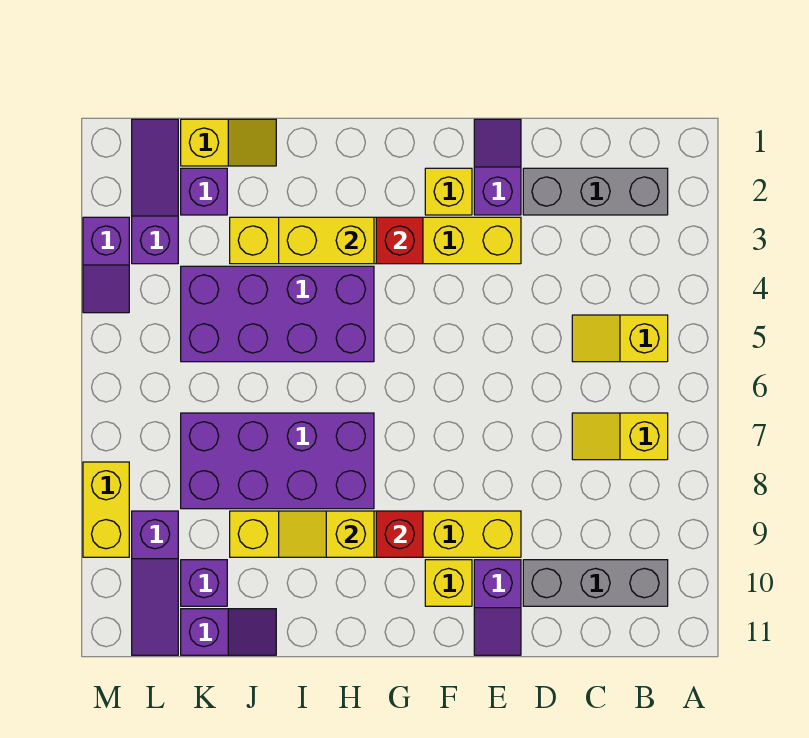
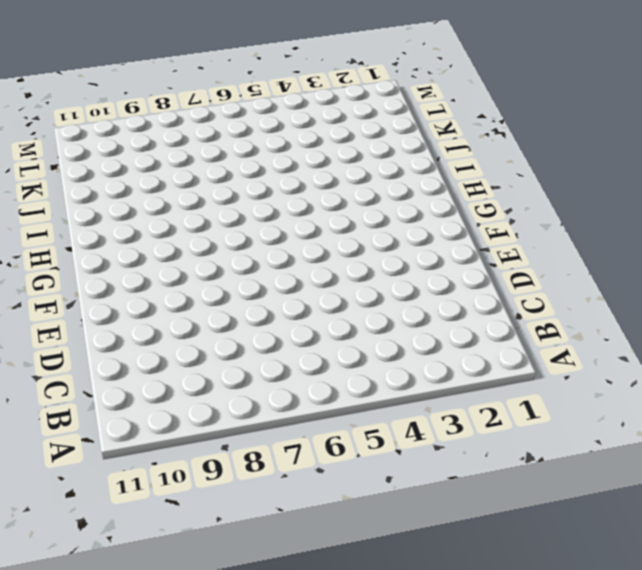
none -> grey brick B2:D2 level 1
none -> yellow slope B5:C5 level 1 top B
none -> yellow slope B7:C7 level 1 top B

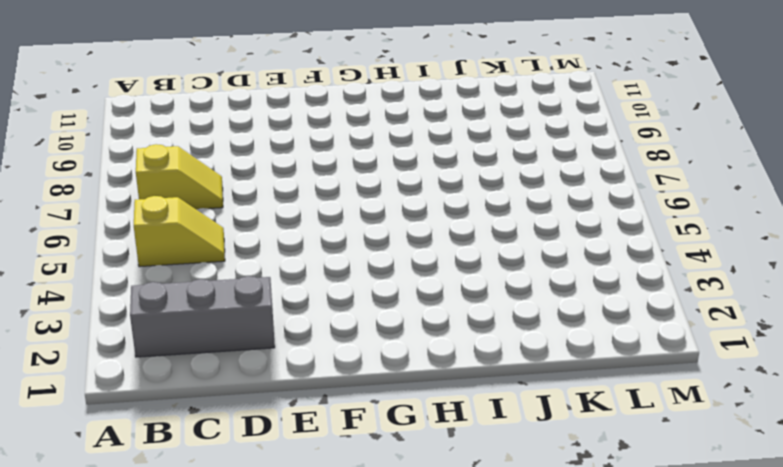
none -> grey brick B10:D10 level 1
none -> purple slope E1:E2 level 1 top 2
none -> yellow brick E3:J3 level 1

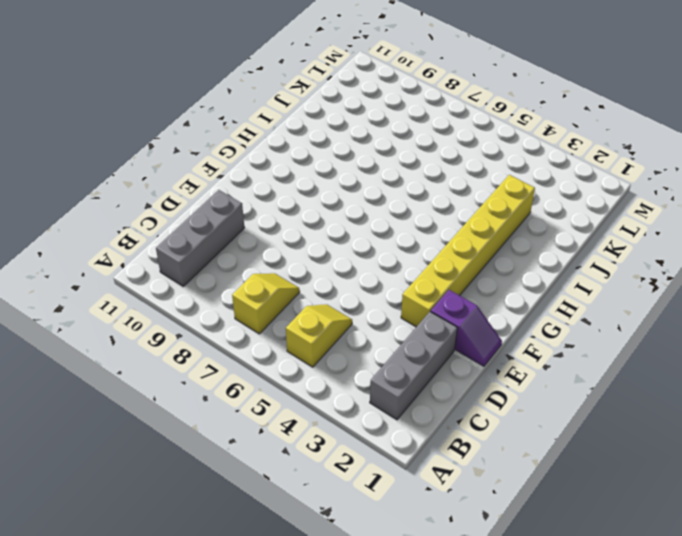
none -> yellow brick E9:J9 level 1
none -> purple slope E10:E11 level 1 top 10
none -> yellow brick F2 level 1

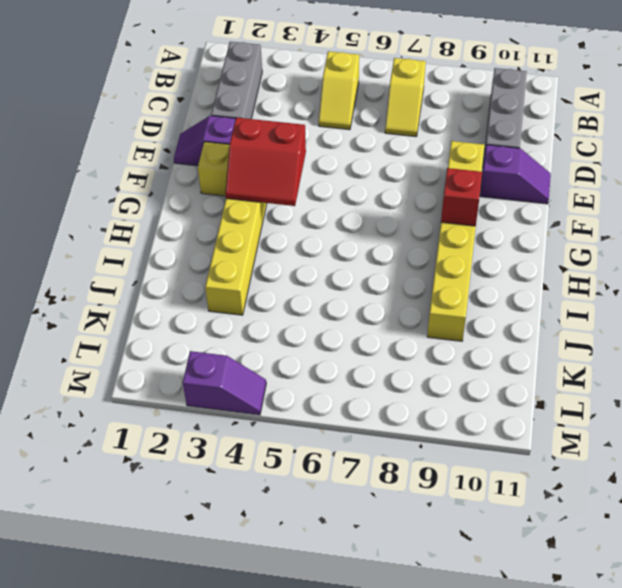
red slope F3:G4 level 2 top F -> red brick G3 level 2
none -> yellow brick F10 level 1
none -> purple brick H4:K5 level 1
none -> purple brick H7:K8 level 1

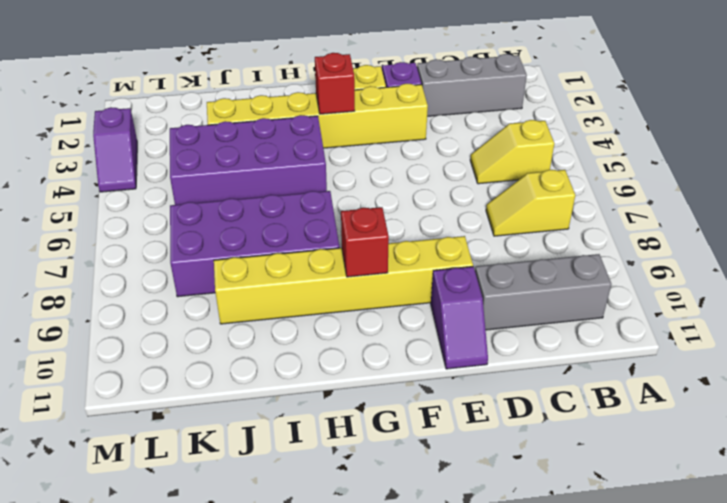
none -> yellow brick F10 level 1
none -> yellow slope J1:K1 level 1 top K
none -> purple slope J11:K11 level 1 top K

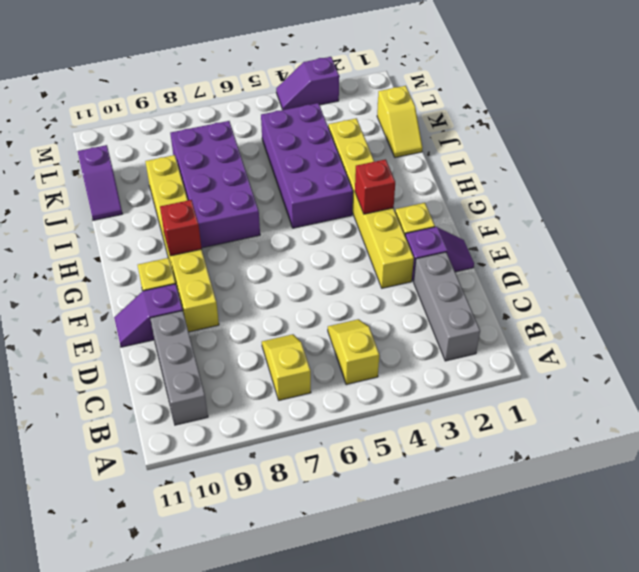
none -> purple brick K2 level 1
none -> purple brick K10 level 1
none -> purple slope L1:L3 level 1 top 3

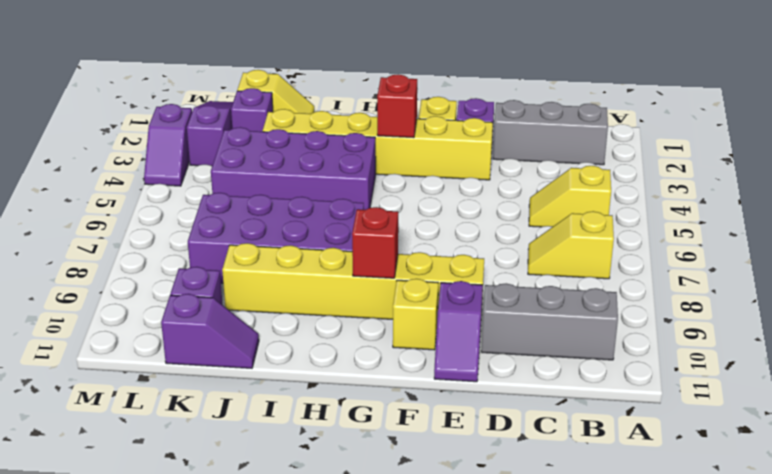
none -> purple slope L9:L11 level 1 top 9
none -> yellow brick M8:M9 level 1
none -> yellow brick H3:I3 level 2

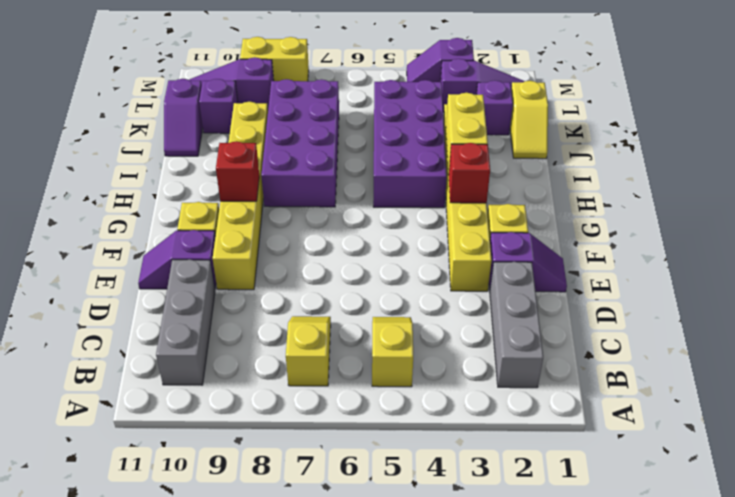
none -> yellow slope H9:I9 level 2 top H

